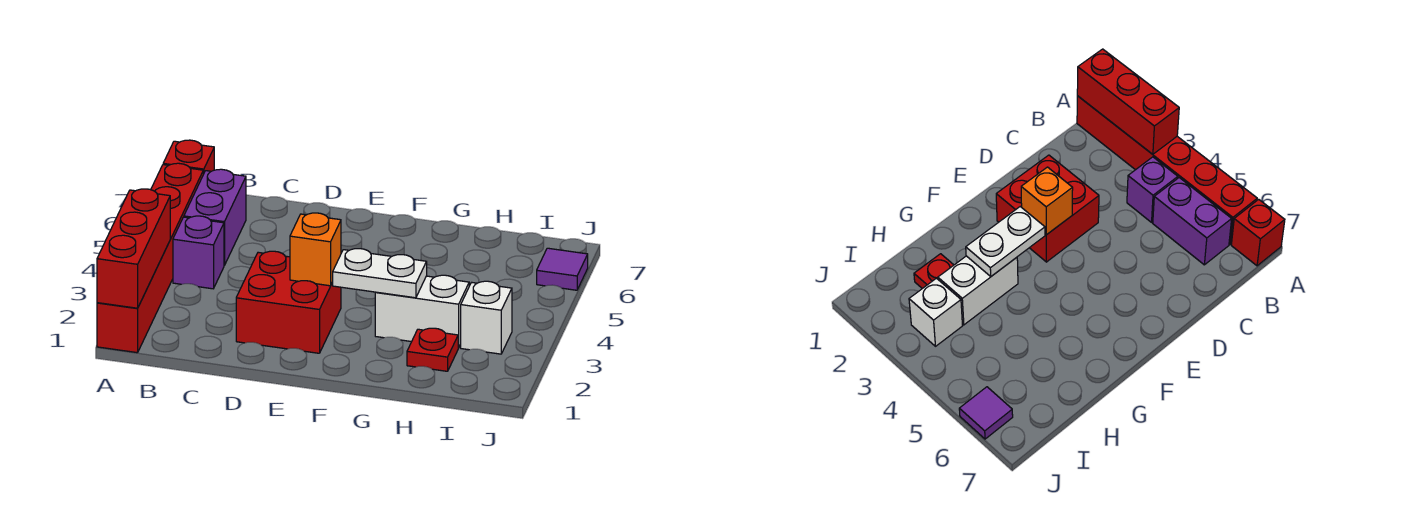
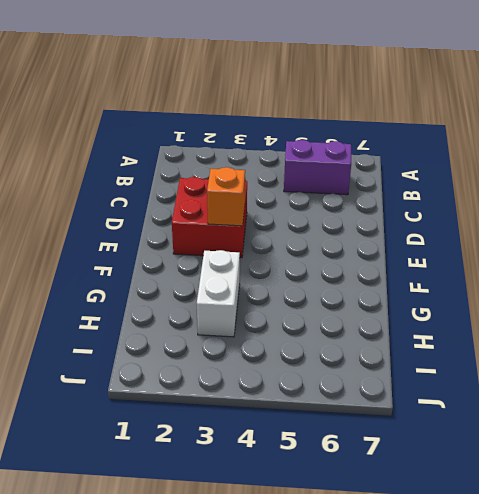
none -> red brick A1:A6 level 1
none -> red brick A7 level 1
none -> purple brick B4 level 1

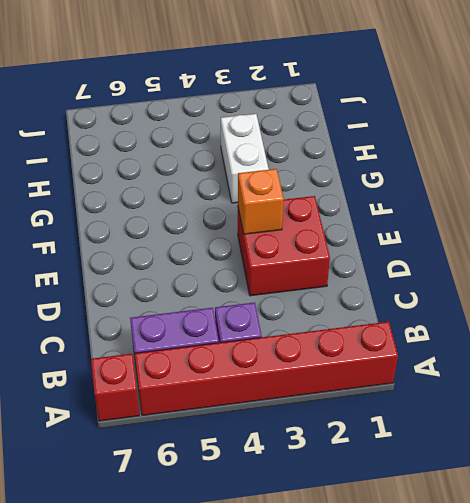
none -> red plate H2 level 1
none -> white brick I3 level 1
none -> purple tile J6 level 1

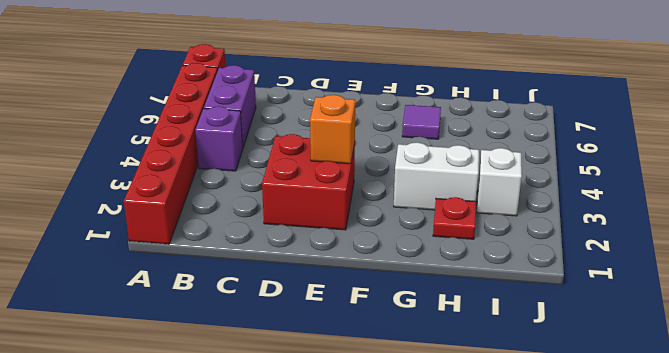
purple tile G6 level 1 -> purple tile J6 level 1
none -> red brick A1:A3 level 2
none -> white plate F3:G3 level 2

